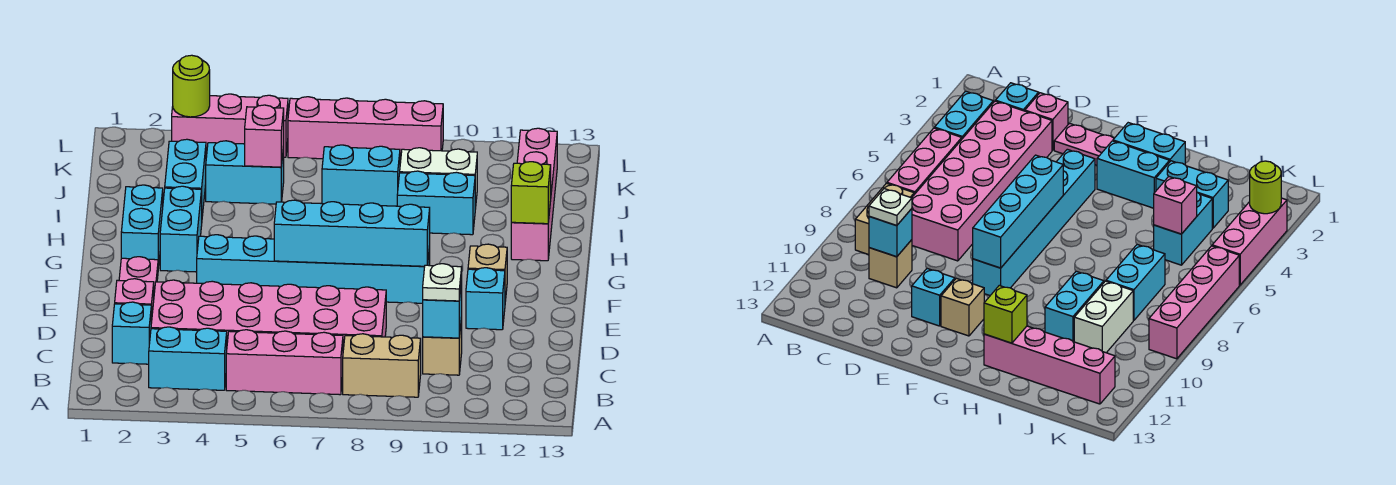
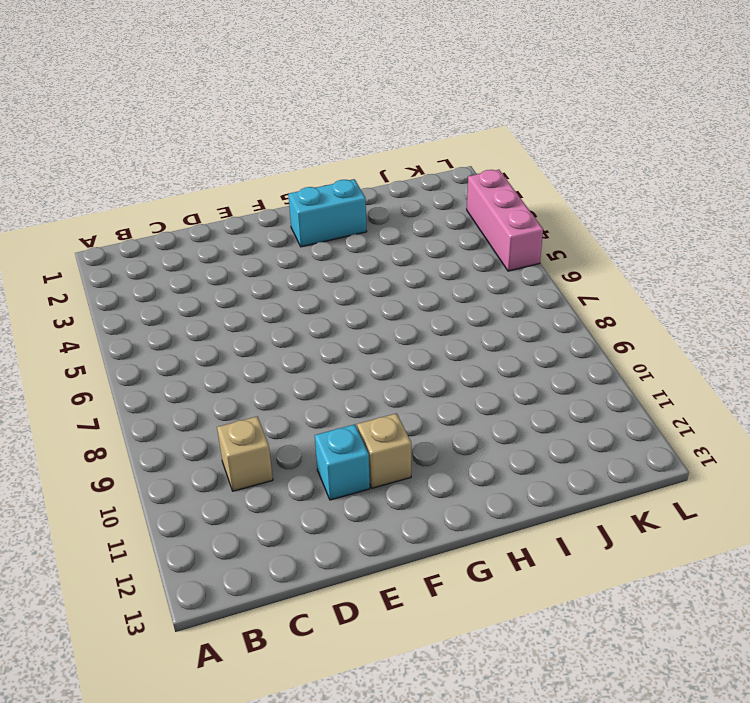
none -> cyan brick B3:B4 level 1
none -> pink brick B5:B7 level 1
none -> tan brick B8:B9 level 1

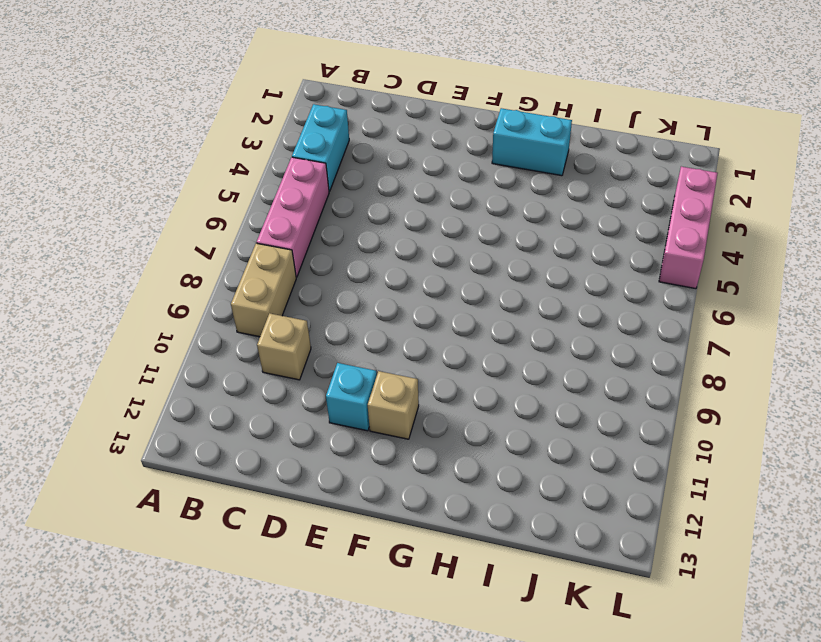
none -> cyan brick C2 level 1
none -> pink brick C3:D8 level 1
none -> pink brick D2 level 1

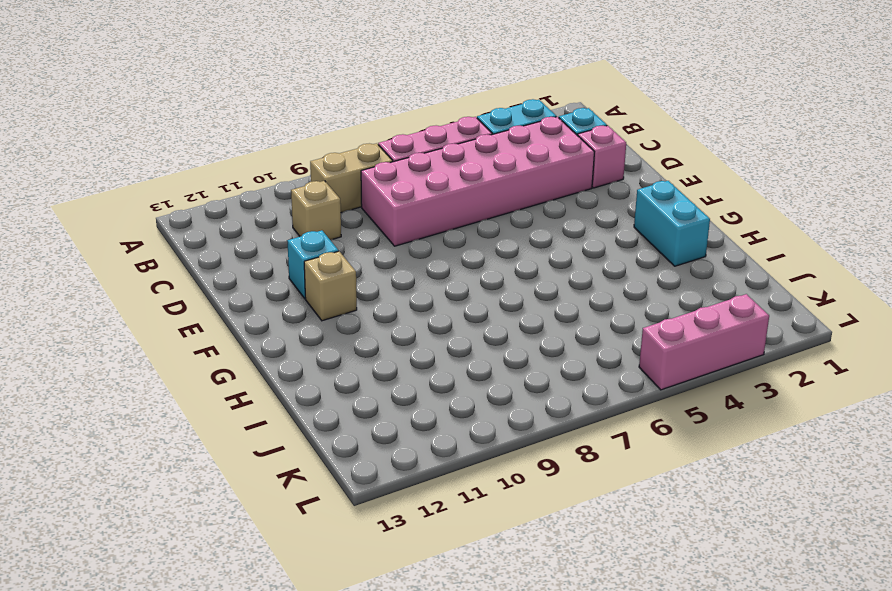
none -> pink plate E2:F2 level 1
none -> cyan brick F4:F9 level 1
none -> cyan brick G3:H3 level 1

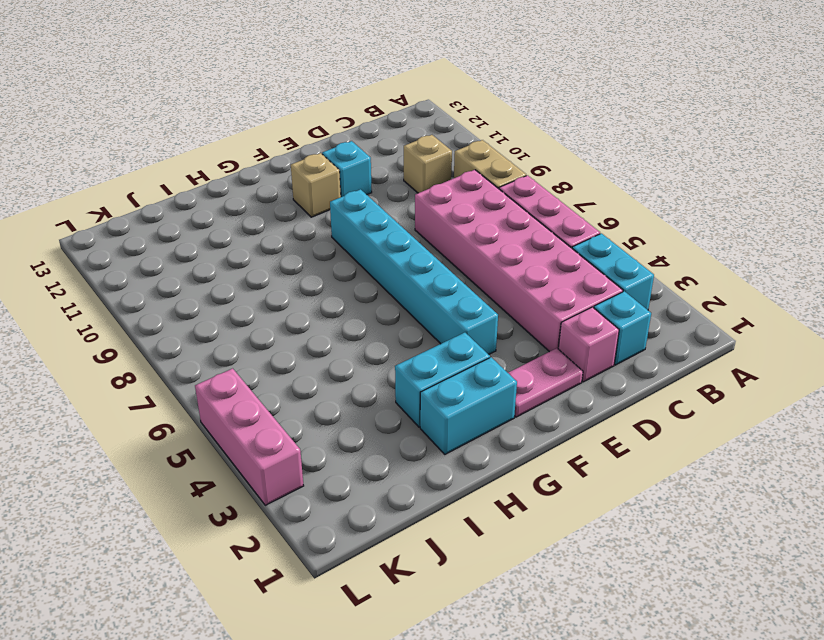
none -> pink brick H12:K12 level 1
none -> cyan brick I3:J3 level 1
none -> cyan brick I9:I10 level 1

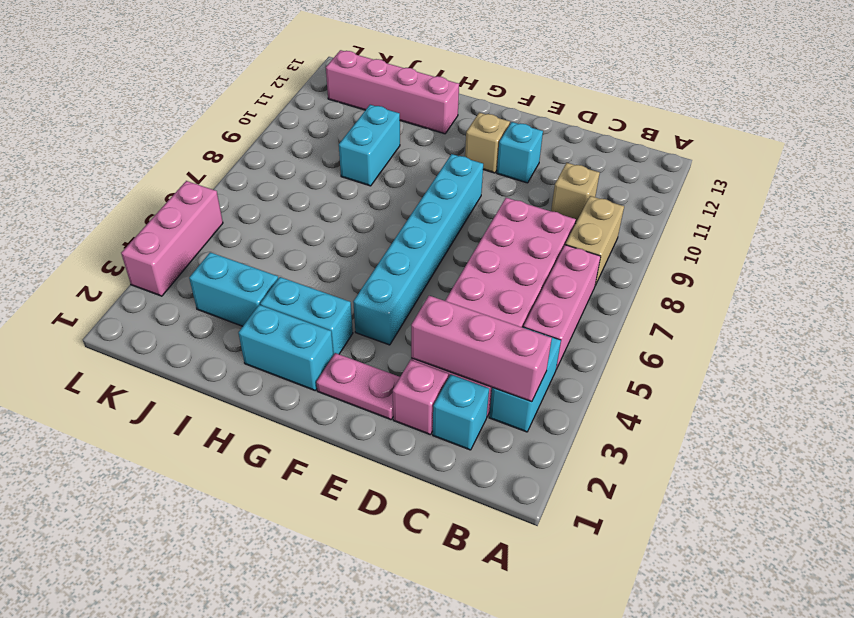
pink brick B3:D3 level 2 -> none
none -> cyan brick J4:J5 level 1
none -> cyan brick J7:J8 level 1
none -> white brick J9:J10 level 1

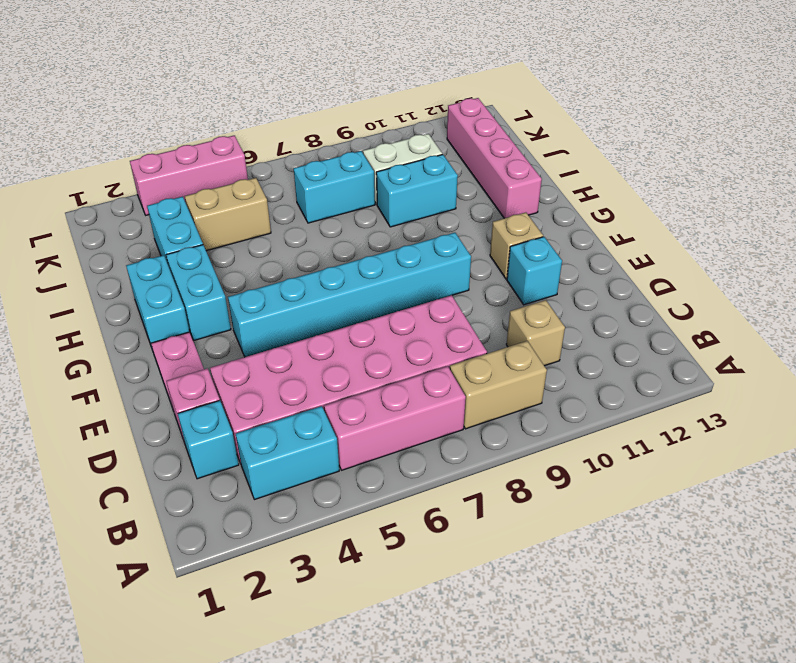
tan brick J4:J5 level 1 -> cyan brick J4:J5 level 1
none -> pink brick L6:L9 level 1
none -> cyan brick C10 level 2
none -> cyan brick F6:F9 level 2

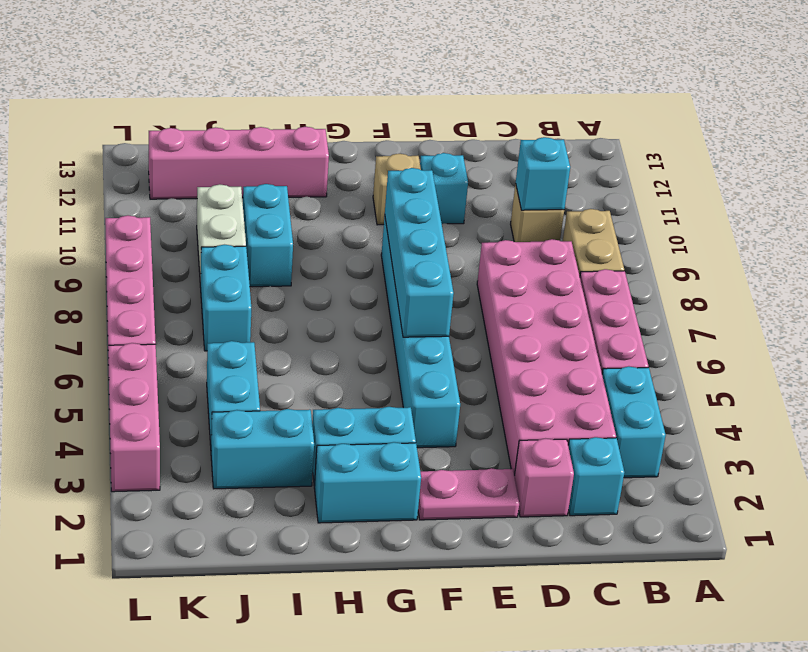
none -> lime brick H12 level 2
none -> pink brick J5 level 2
none -> lime round brick L3 level 2

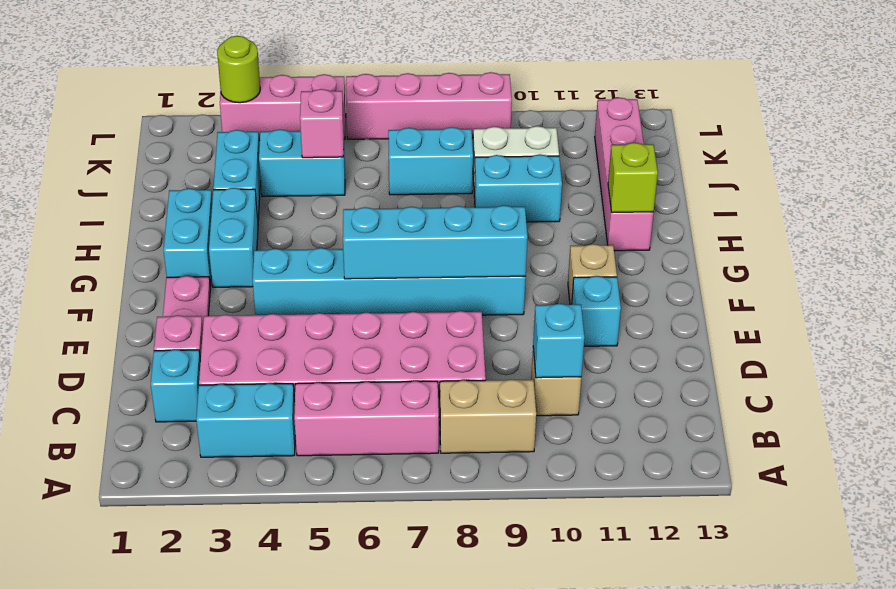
none -> white plate C10 level 3

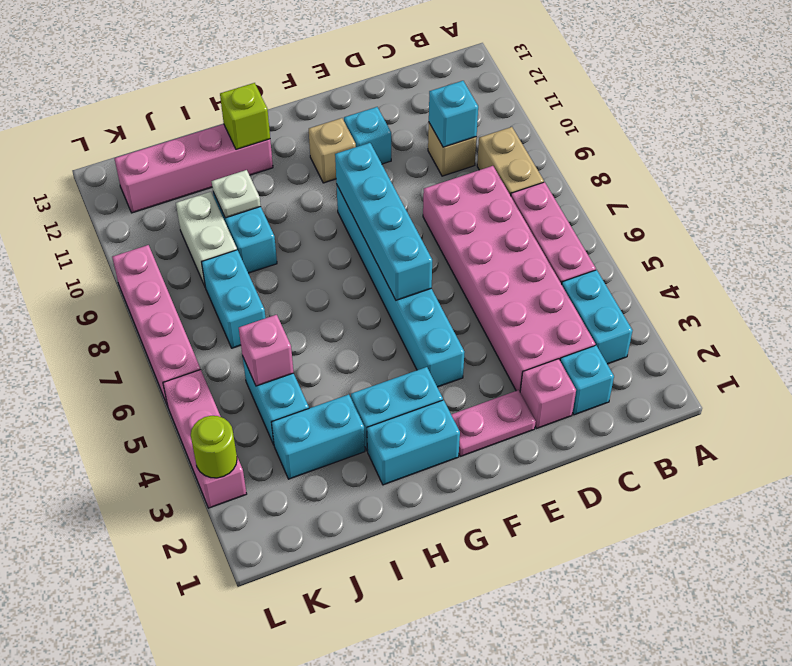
white plate I10 level 2 -> white plate C10 level 3

